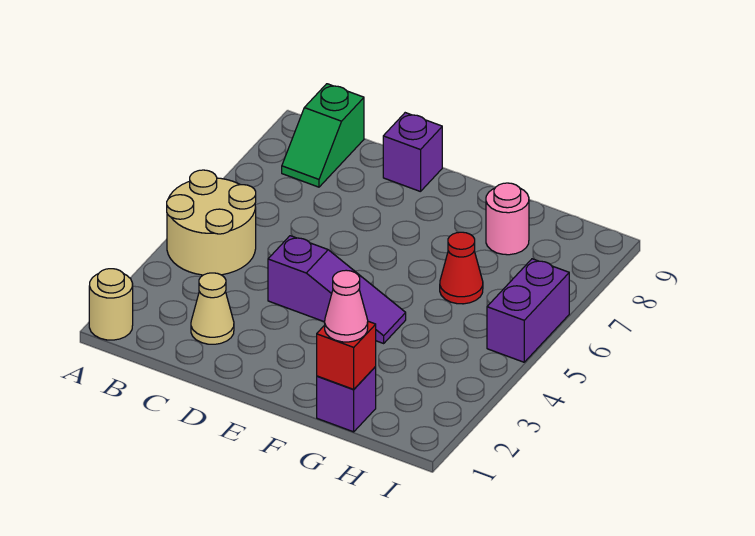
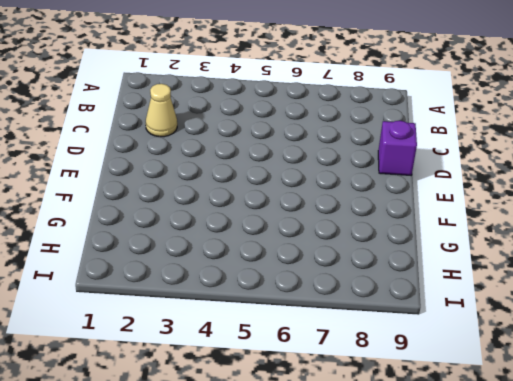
none -> tan round brick A1 level 1
none -> tan round brick A4:B5 level 1
none -> green slope B8:B9 level 1 top 9

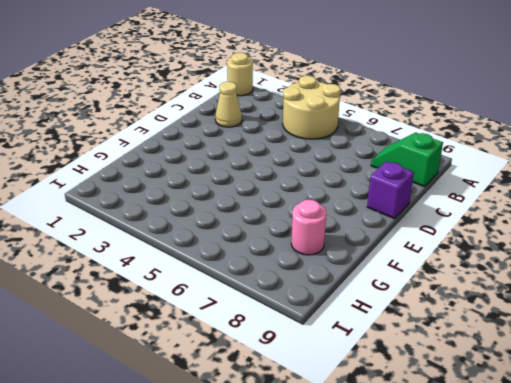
none -> purple slope D4:F4 level 1 top D
none -> purple brick G1 level 1
none -> red cone G6 level 1

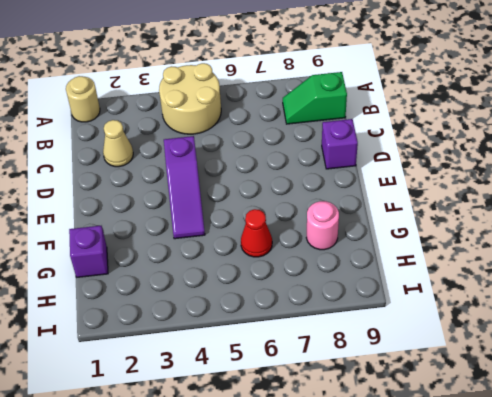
none -> purple brick I5:I6 level 1
none -> red brick G1 level 2
none -> pink cone G1 level 3

